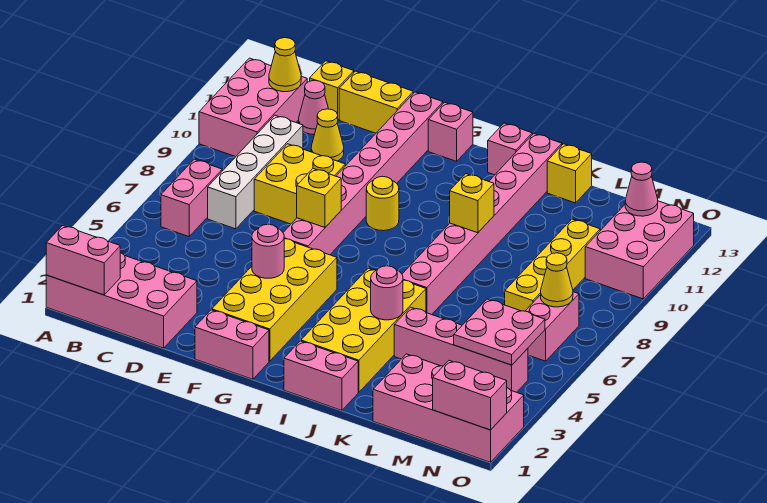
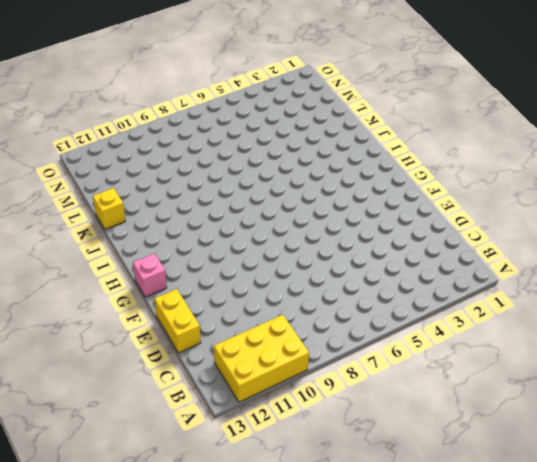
yellow brick A10:B12 level 1 -> pink brick A10:B12 level 1
none -> pink brick A1:D2 level 1
none -> pink brick B6:B7 level 1
none -> white brick C7:C10 level 1
none -> pink cone C12 level 1

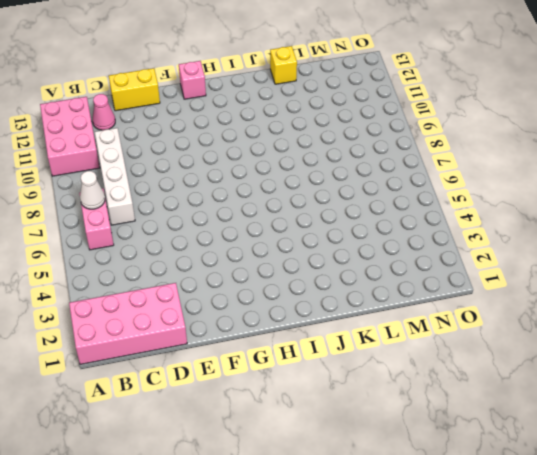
white cone B7 level 2 -> none
none -> yellow brick C13 level 1
none -> yellow brick D8:E9 level 1
none -> yellow cone D11 level 1
none -> pink brick F1:G1 level 1

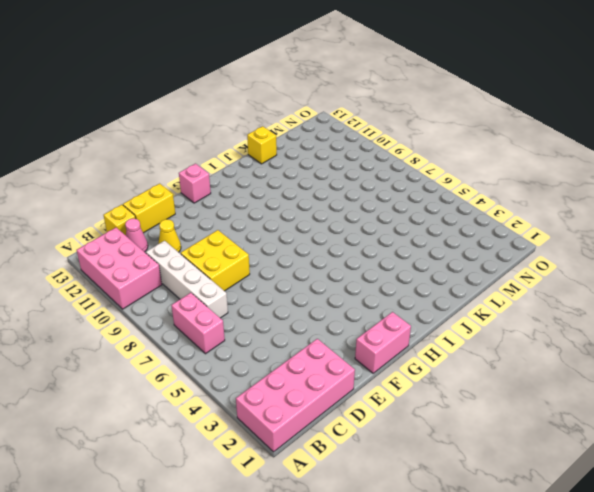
none -> yellow brick F2:G5 level 1
none -> pink brick F6:F13 level 1
none -> yellow round brick G9 level 1
none -> pink brick I1:J1 level 1

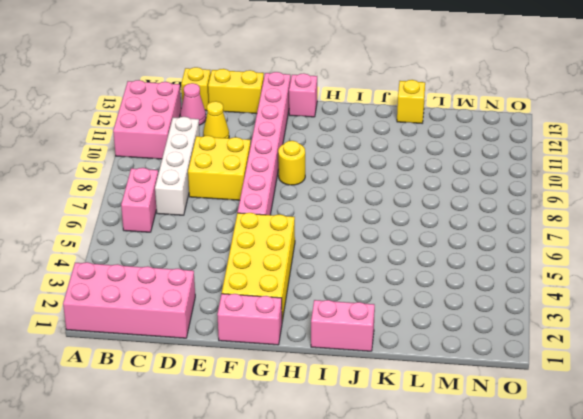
none -> yellow brick I2:J5 level 1
none -> pink brick I13 level 1
none -> pink brick J6:J13 level 1
none -> pink brick K4:N4 level 1

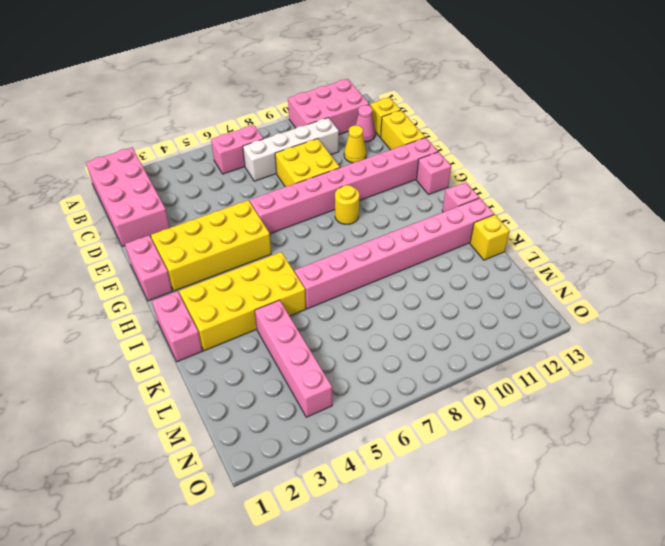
none -> pink brick L1:O2 level 1
none -> yellow brick M7:M10 level 1
none -> pink brick N6:N7 level 1
none -> pink brick N10:O12 level 1

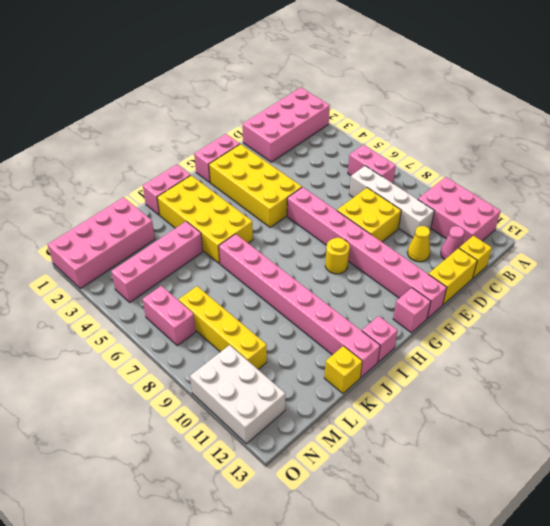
white brick N10:O12 level 1 -> pink brick N10:O12 level 1
none -> pink brick A1:B1 level 2
none -> yellow cone B12 level 2
none -> pink round brick F4 level 2
none -> yellow brick F7 level 2

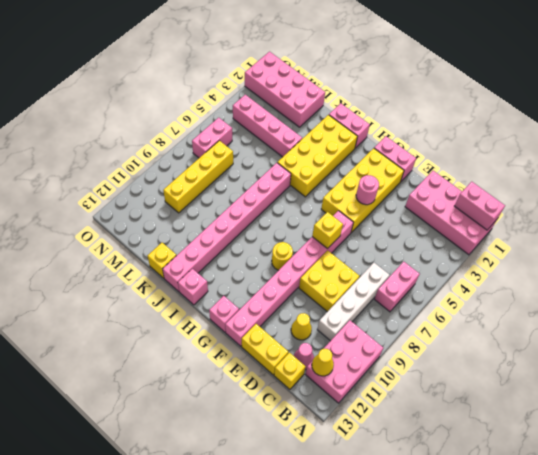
none -> pink brick N10:O12 level 1
none -> pink round brick J4 level 2
none -> yellow brick J9 level 2
none -> pink plate M4:N5 level 2

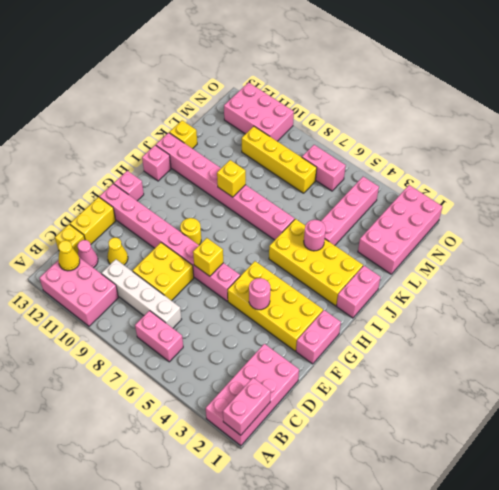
none -> pink plate M4:N5 level 2
none -> pink brick N1:O1 level 2
none -> yellow cone N7 level 2
none -> pink cone N12 level 2

